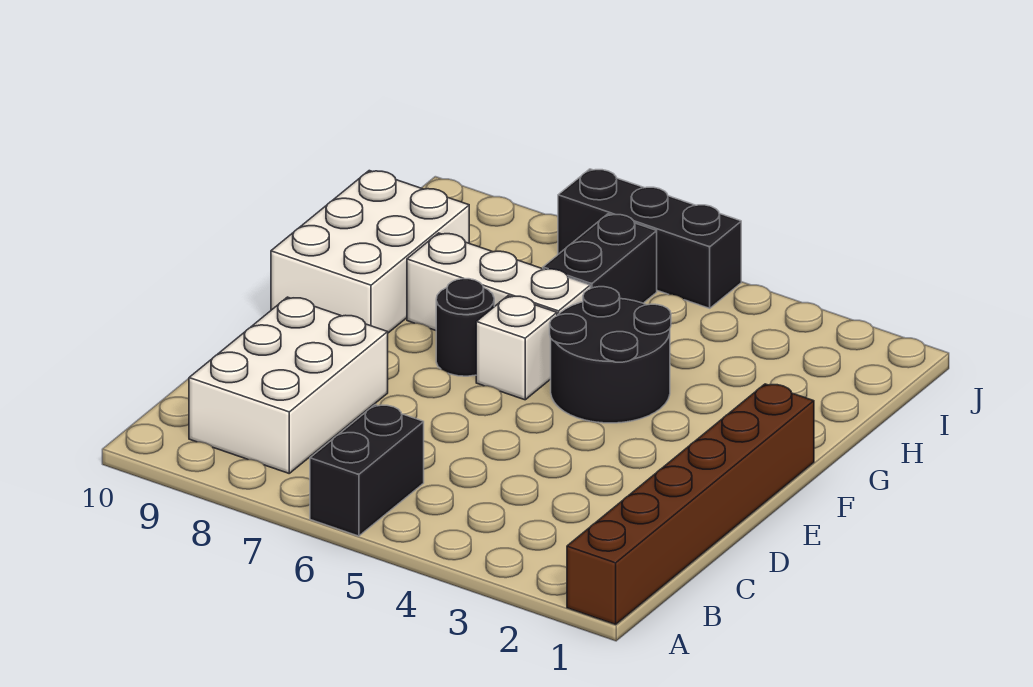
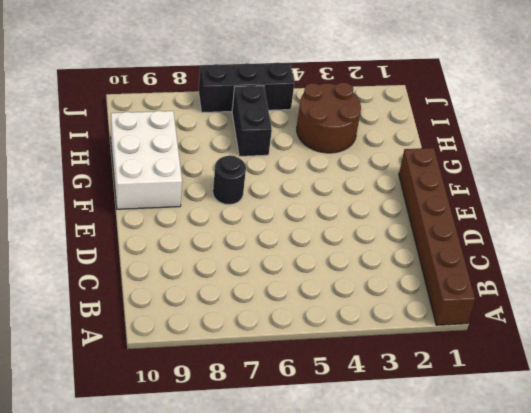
brown round brick H3:I4 level 1 -> none
none -> black brick A6:B6 level 1
none -> white brick B8:D9 level 1

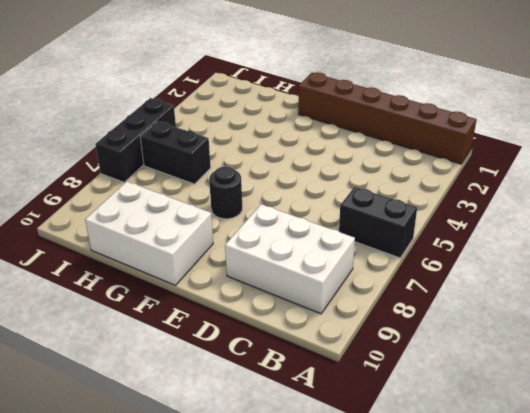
none -> black round brick F4:G5 level 1
none -> white brick F6 level 1

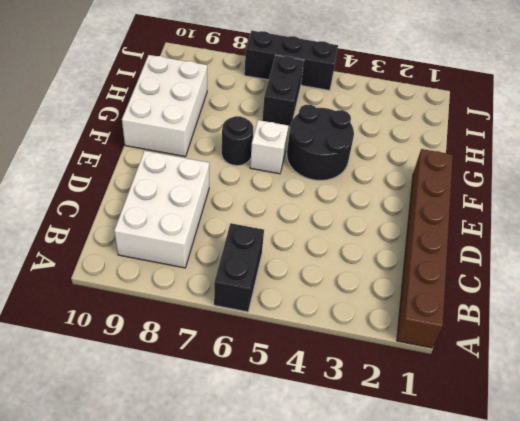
none -> white brick G6:G8 level 1

